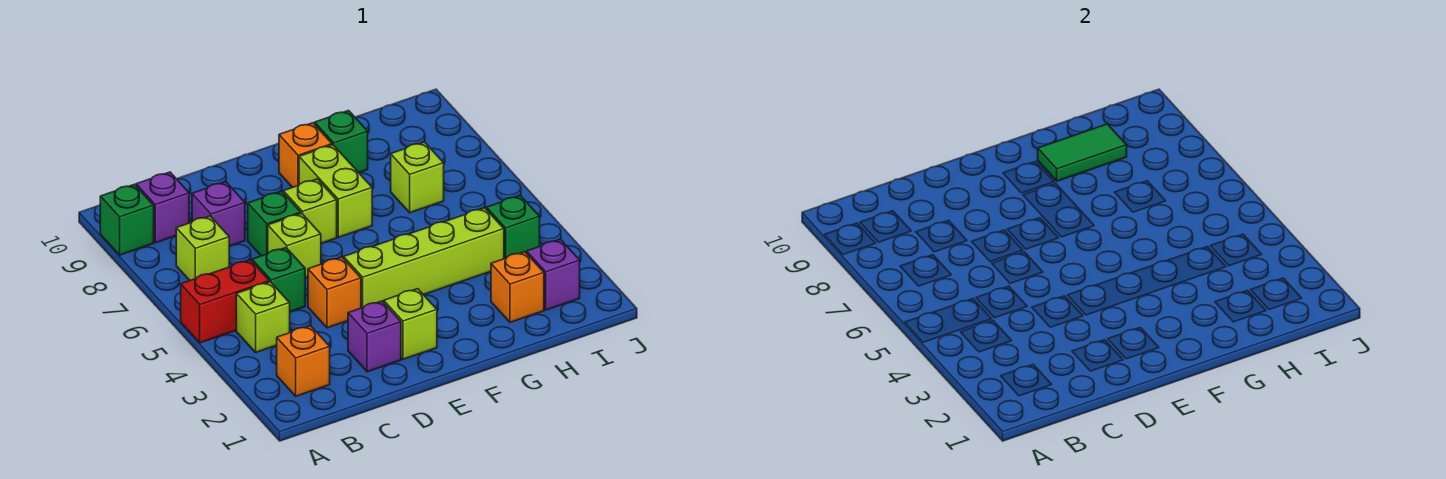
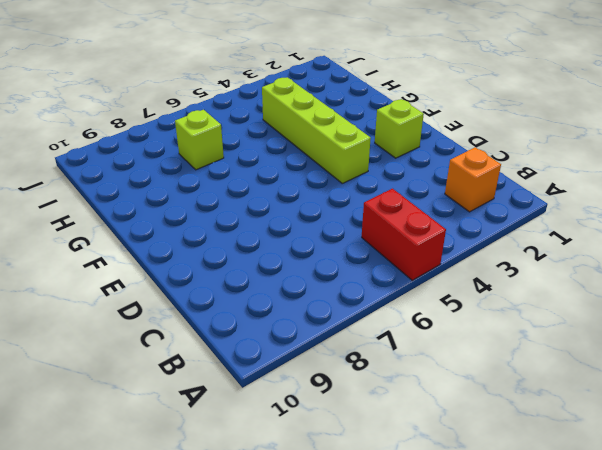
none -> green brick A9 level 1
none -> lime brick B4 level 1
none -> lime brick B7 level 1

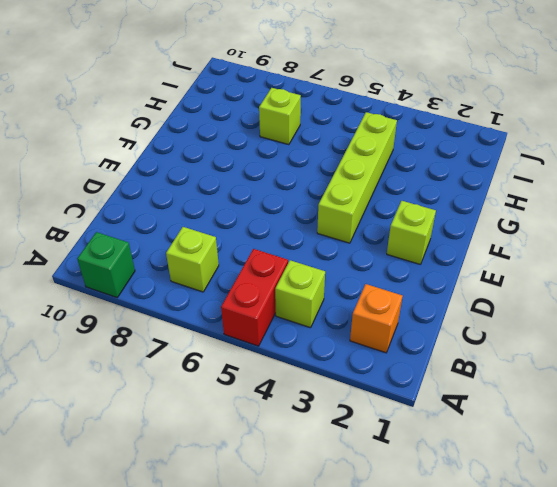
none -> purple brick B9 level 1
none -> green brick C5 level 1
none -> purple brick C8 level 1

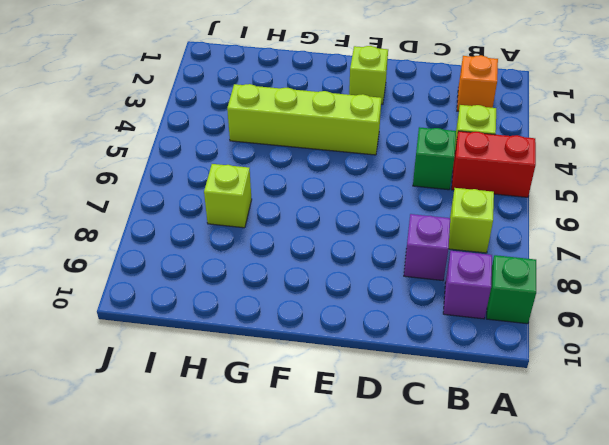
none -> purple brick D2 level 1
none -> orange brick D4 level 1
none -> lime brick D6 level 1

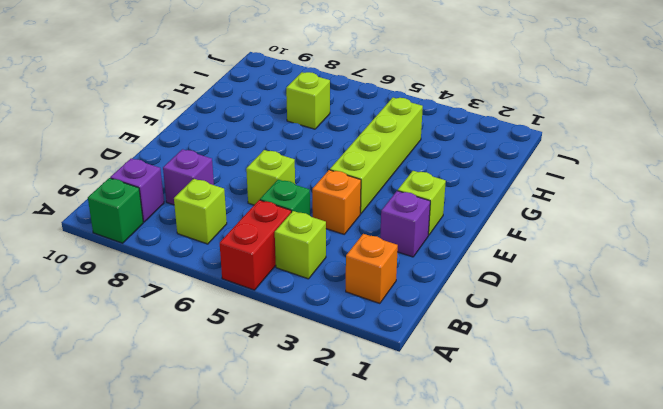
none -> green brick D7 level 1
none -> lime brick E7 level 1
none -> lime brick F7:F8 level 1

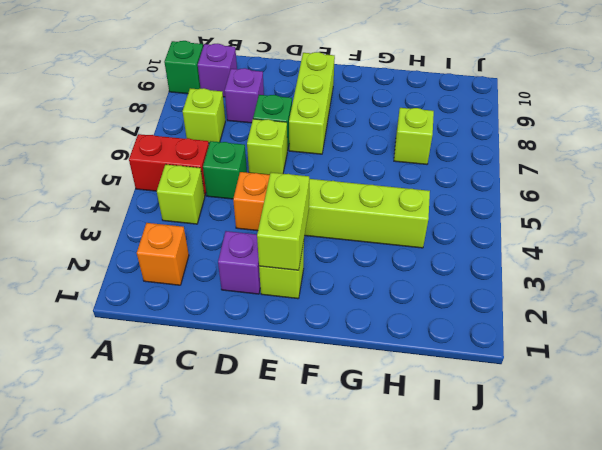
lime brick E2:E3 level 2 -> lime brick F7:F8 level 1
lime brick E7:E9 level 1 -> lime brick E7 level 1
none -> orange brick F9 level 1
none -> green brick G9 level 1
none -> orange brick H2 level 1

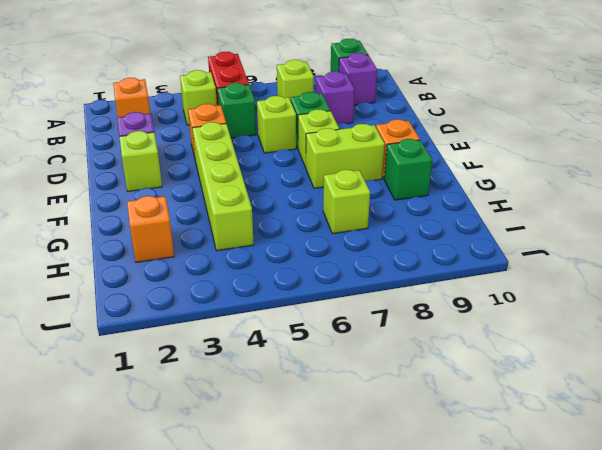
none -> purple brick I2 level 1
none -> green brick I4 level 1
none -> green tile G9:H9 level 2

